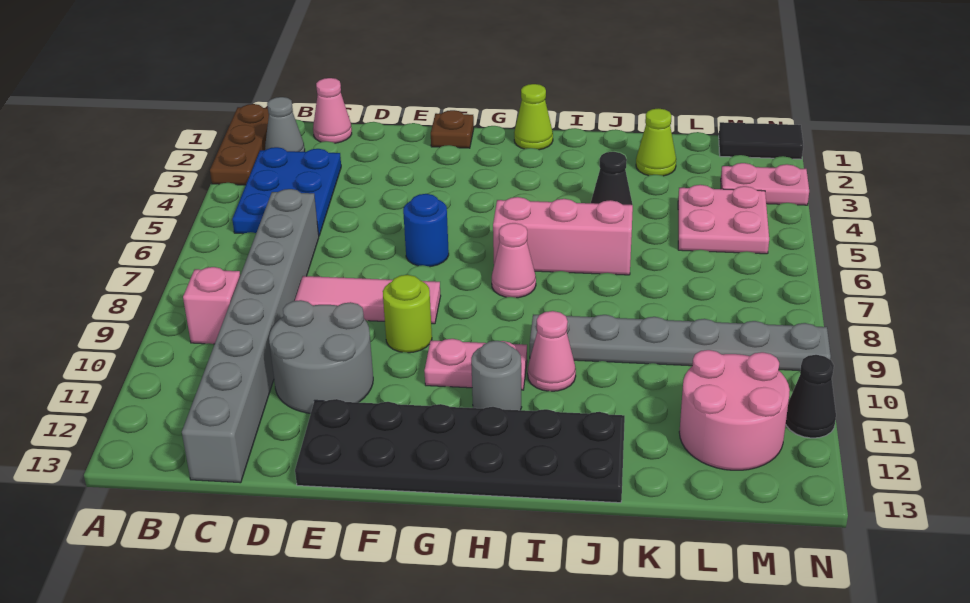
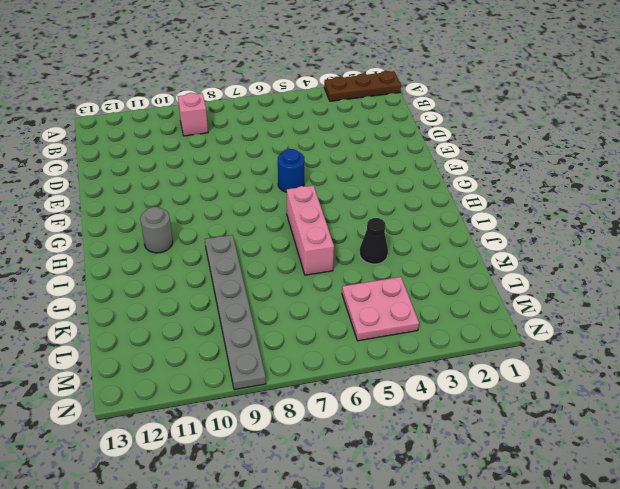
none -> grey cone B2 level 1
none -> blue plate B3:C5 level 1
none -> pink cone C1 level 1

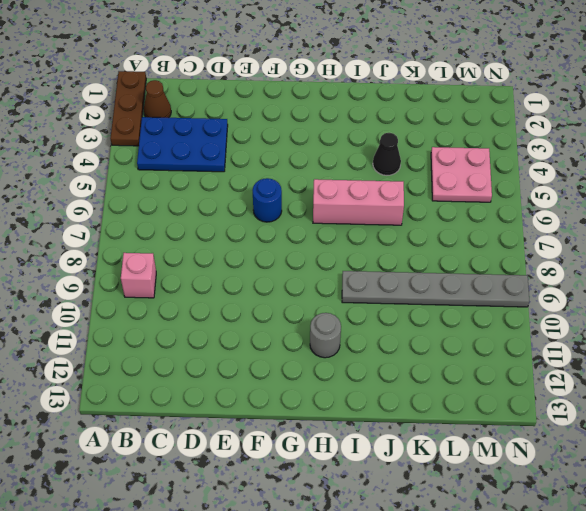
brown cone B2 level 1 -> grey cone B2 level 1
blue plate B3:D4 level 1 -> blue plate B3:C5 level 1
none -> pink cone C1 level 1
none -> grey brick C6:C13 level 1
none -> pink tile D8:F8 level 1

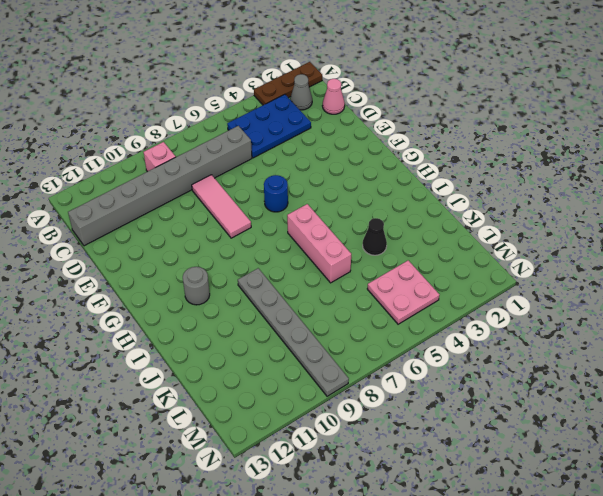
none -> grey round brick D10:E11 level 1
none -> black plate E12:J13 level 1
none -> brown plate F1 level 1

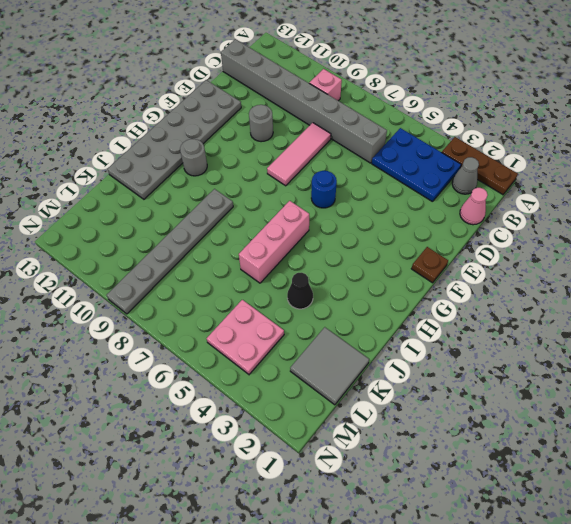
grey round brick E10 level 1 -> grey round brick D10:E11 level 1
grey plate E12:J13 level 1 -> black plate E12:J13 level 1
grey tile K1:L2 level 1 -> lime cone K2 level 1
none -> lime round brick F9 level 1
none -> pink plate G10:H10 level 1
none -> lime cone H1 level 1

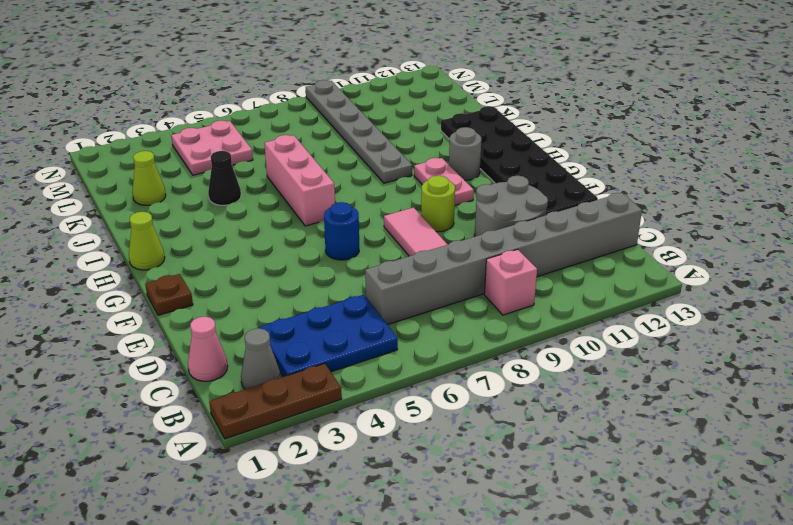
none -> pink cone H7 level 1
none -> pink cone I10 level 1
none -> pink round brick L11:M12 level 1

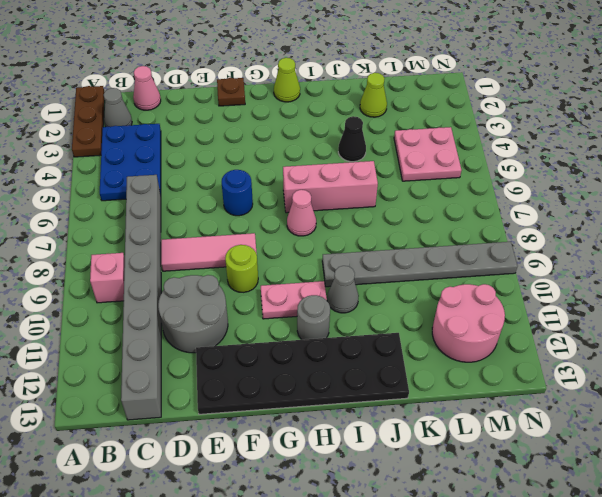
grey cone I10 level 1 -> pink cone I10 level 1
none -> black tile M1:N1 level 1
none -> pink plate M3:N3 level 1
none -> black cone N11 level 1

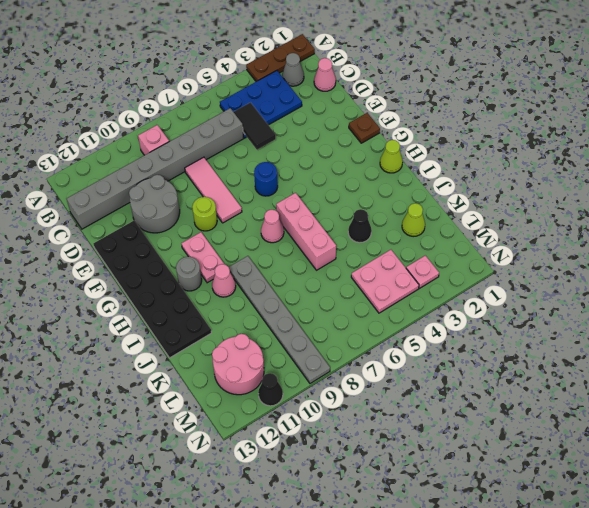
black tile C5:D5 level 2 -> black tile M1:N1 level 1
pink plate M3 level 1 -> pink plate M3:N3 level 1

